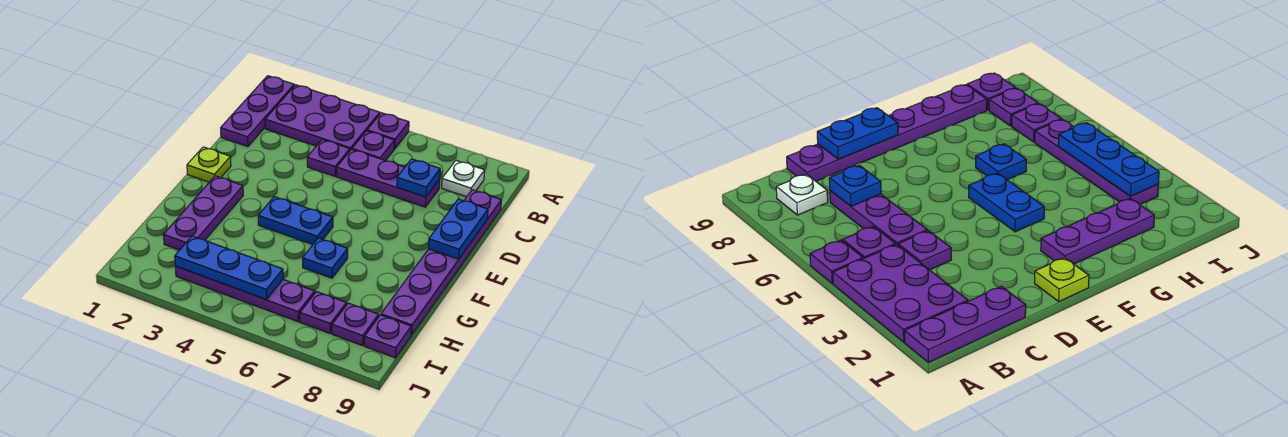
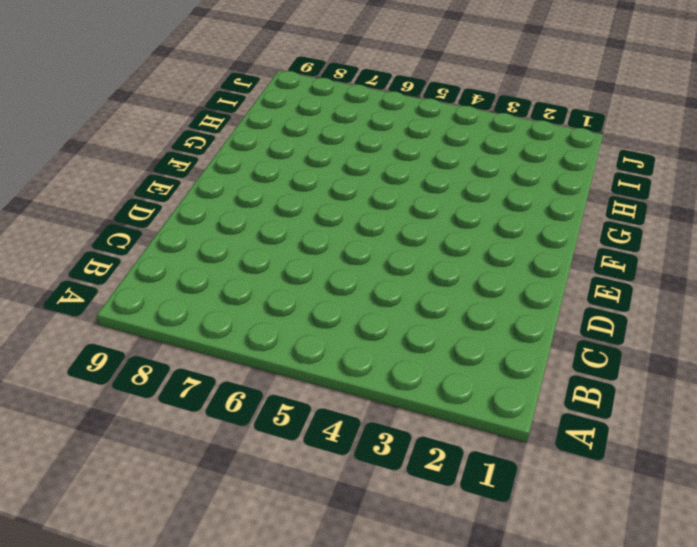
none -> purple plate A1:C1 level 1
none -> purple plate A2:B4 level 1
none -> purple plate A5 level 1

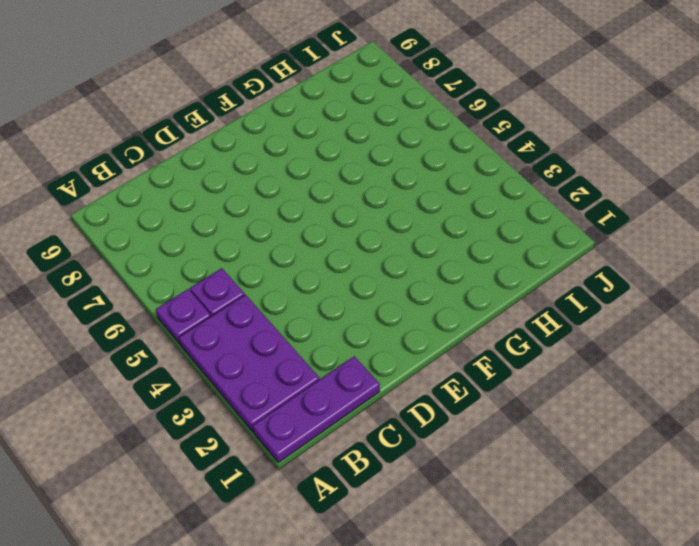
none -> white plate B8 level 1
none -> purple plate C4 level 1
none -> purple plate C5:C7 level 1

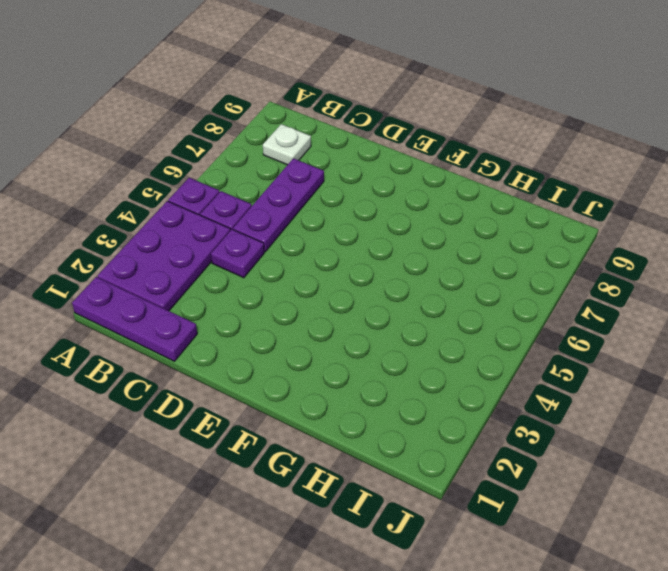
none -> purple plate C9:H9 level 1
none -> lime plate E1 level 1
none -> purple plate F2:H2 level 1

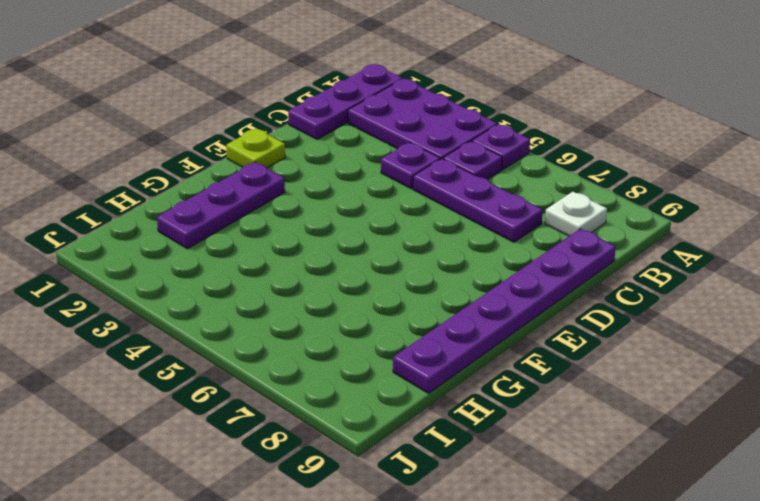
none -> blue plate F4:F5 level 1
none -> blue plate G6 level 1
none -> purple plate I3:I6 level 1

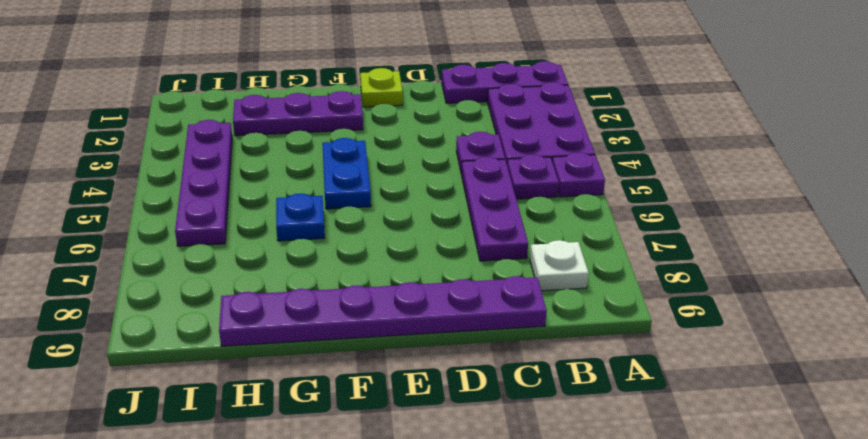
none -> purple plate I7 level 1
none -> purple plate I8 level 1
none -> purple plate I9 level 1

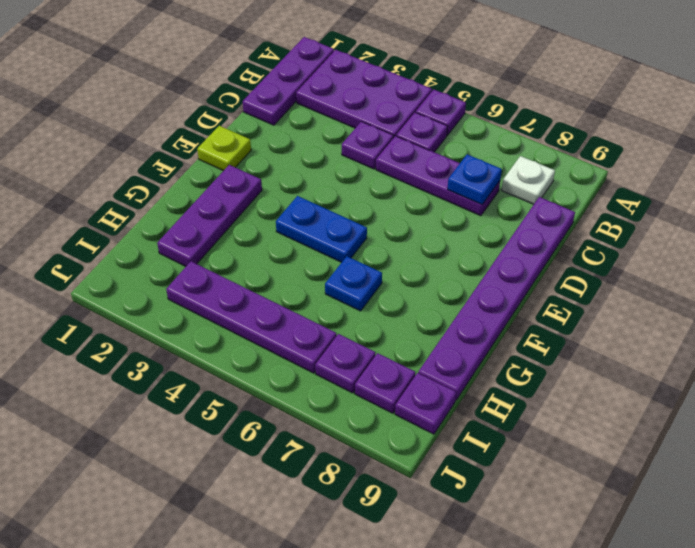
none -> blue plate D9:E9 level 2
none -> blue plate I3:I5 level 2

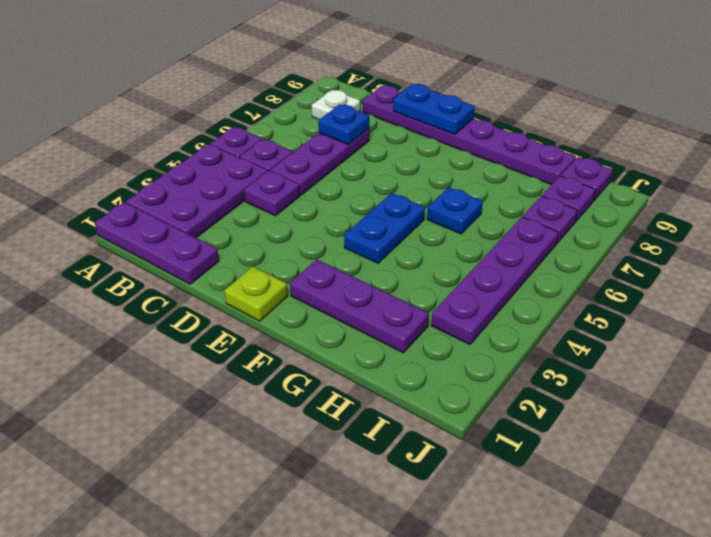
none -> blue plate I3:I5 level 2

